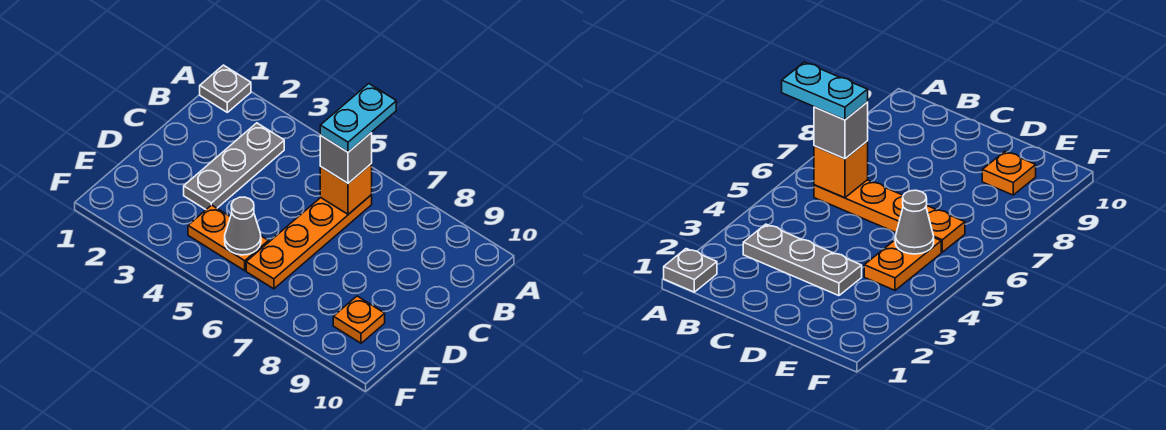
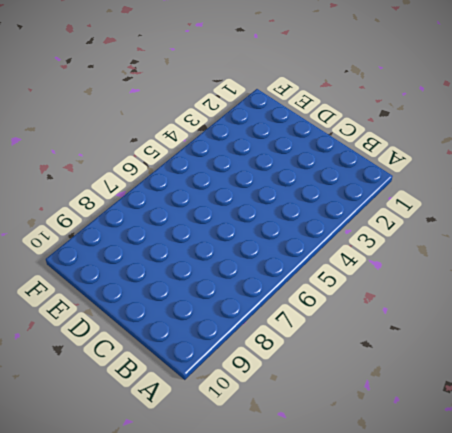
none -> grey plate A1 level 1
none -> grey plate B3:D3 level 1

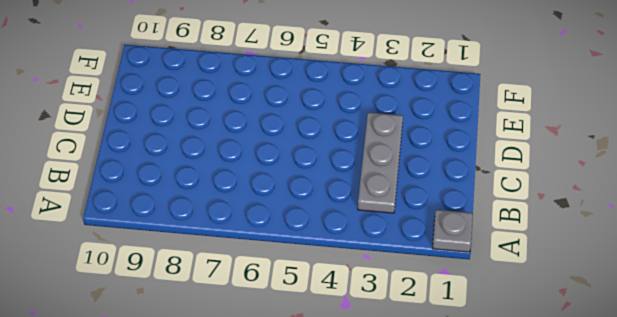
none -> orange plate B6:E6 level 1
none -> orange plate E4:E5 level 1

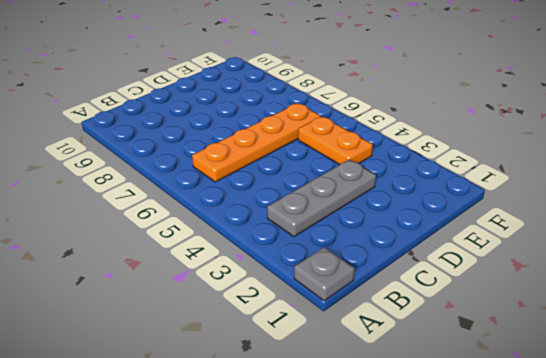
none -> orange plate E9 level 1
none -> orange brick B6 level 2

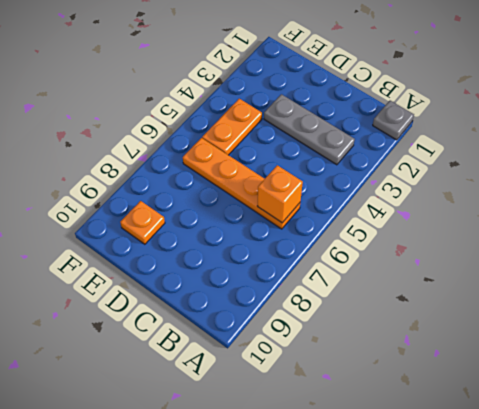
none -> grey cone E5 level 2
none -> grey brick B6 level 3

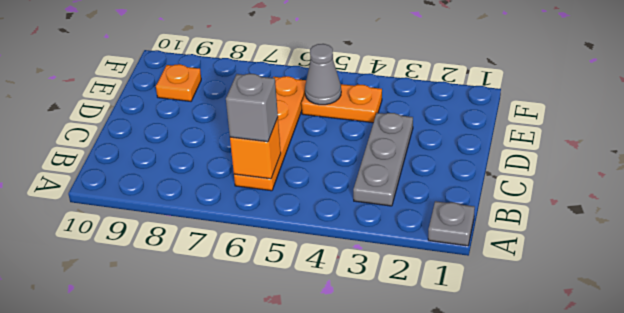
none -> cyan plate A6:B6 level 4

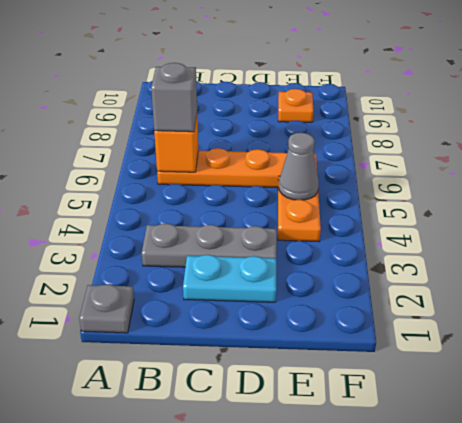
cyan plate C2:D2 level 1 -> cyan plate A6:B6 level 4

